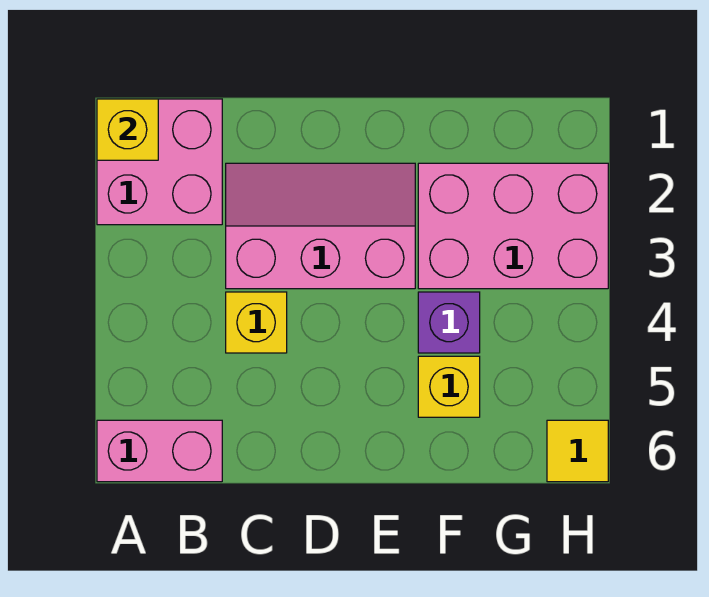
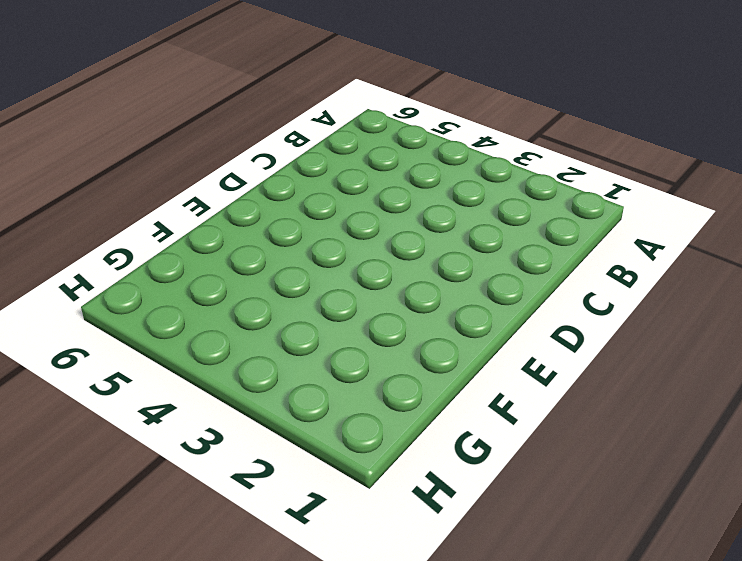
none -> pink brick A1:B2 level 1
none -> pink brick A6:B6 level 1

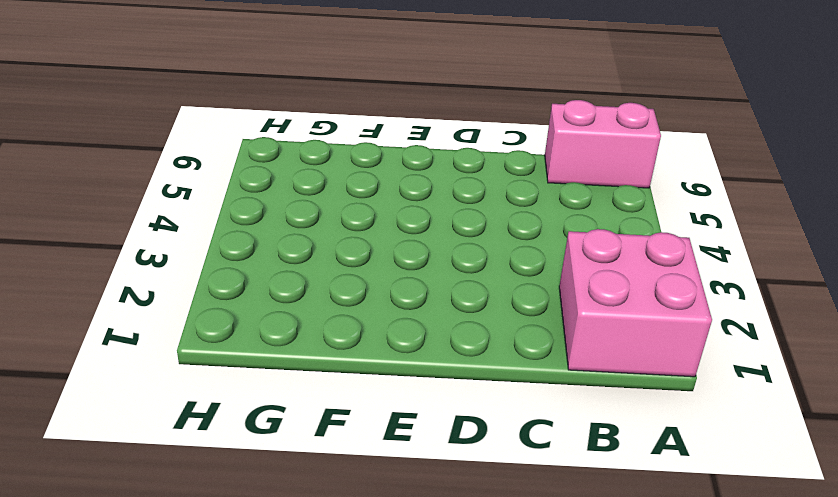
none -> pink slope C2:E3 level 1 top 3
none -> yellow brick C4 level 1

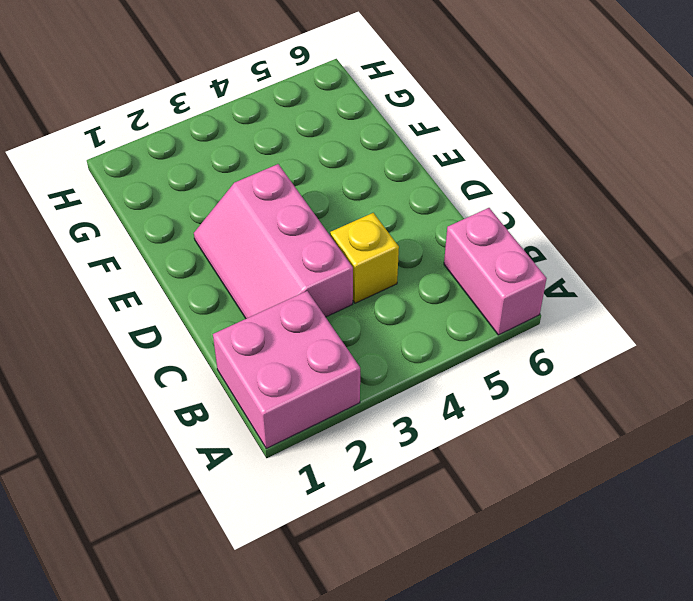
none -> pink brick F2:H3 level 1
none -> purple brick F4 level 1

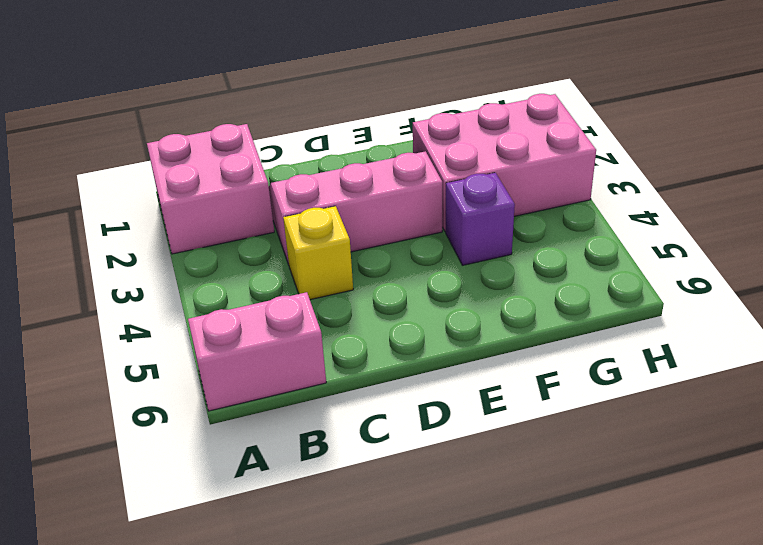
none -> yellow brick F5 level 1
none -> yellow tile H6 level 1

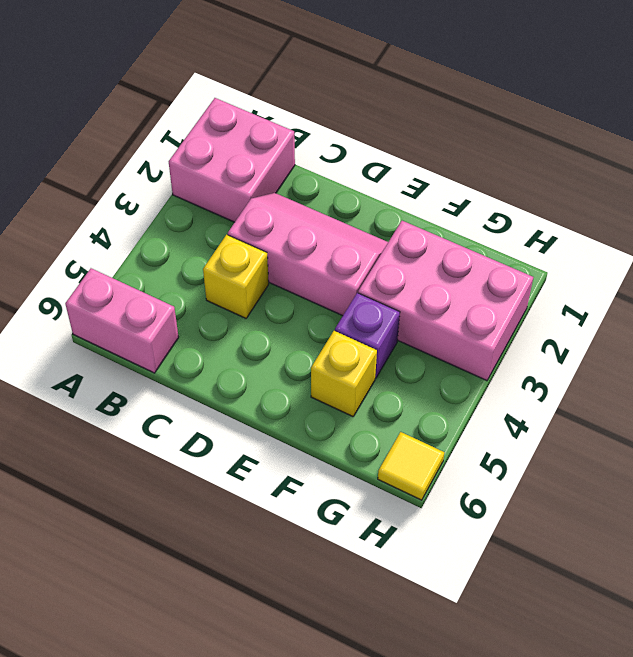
none -> yellow brick A1 level 2

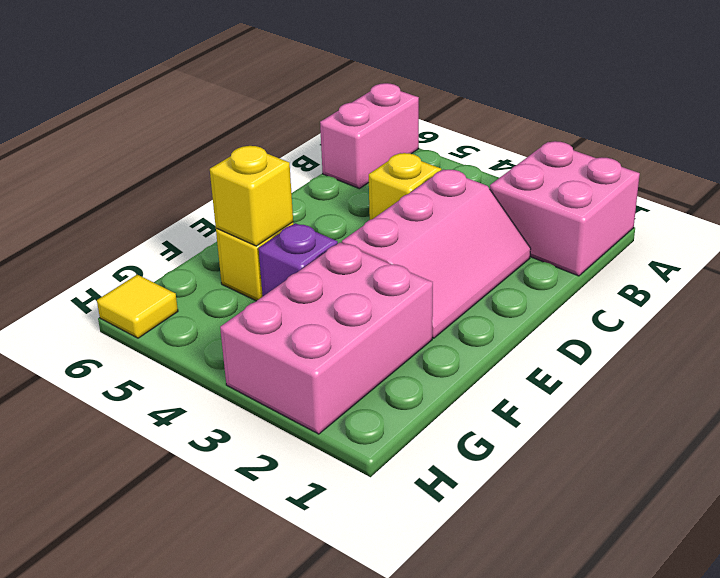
yellow brick F5 level 2 -> yellow brick A1 level 2

